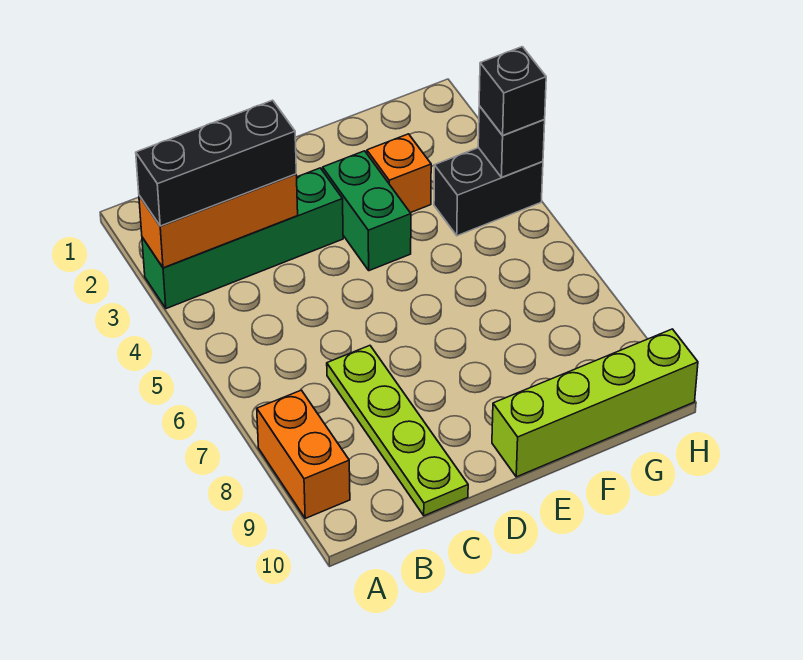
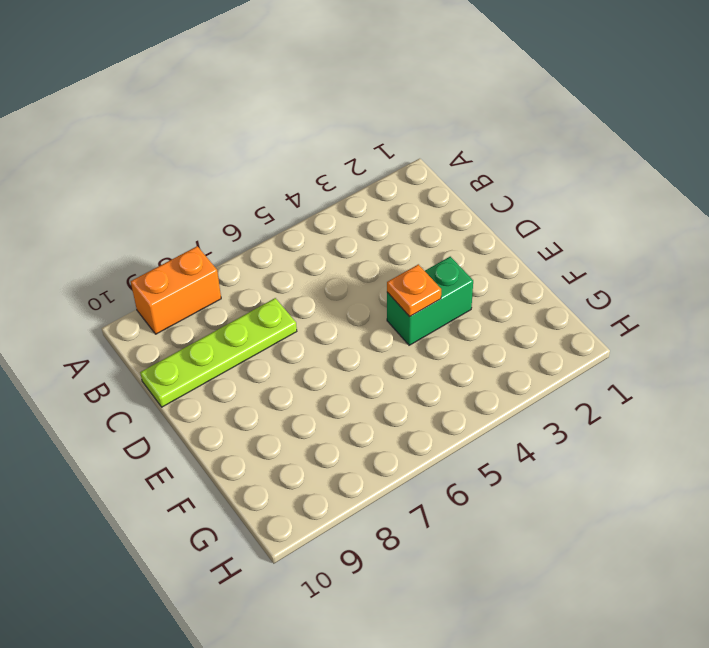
orange plate E4 level 2 -> none
none -> green brick A3:D3 level 1
none -> lime brick E10:H10 level 1

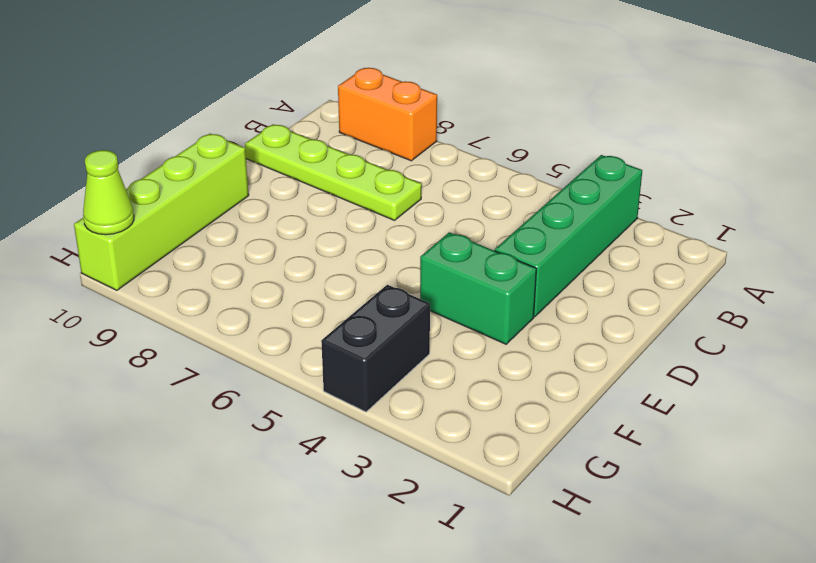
lime cone H10 level 2 -> none
none -> orange brick F3 level 1
none -> orange brick A3:C3 level 2

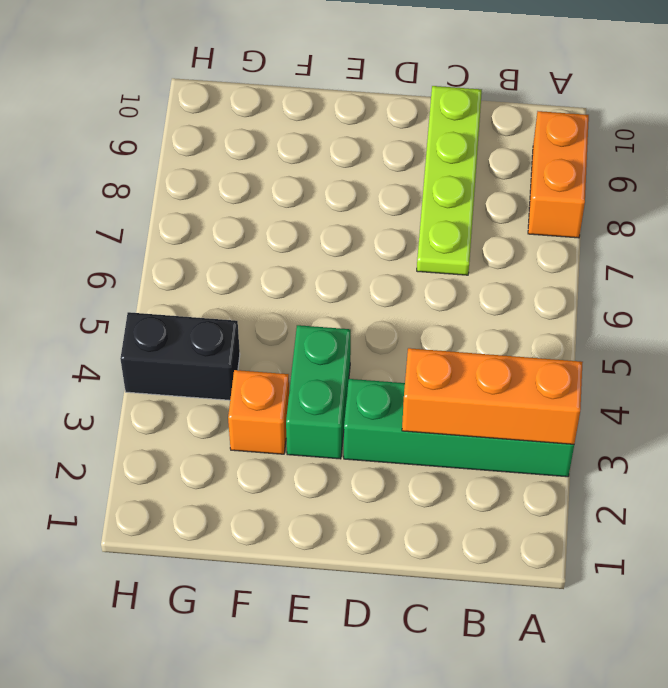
none -> lime brick E10:H10 level 1
none -> black brick H4 level 2

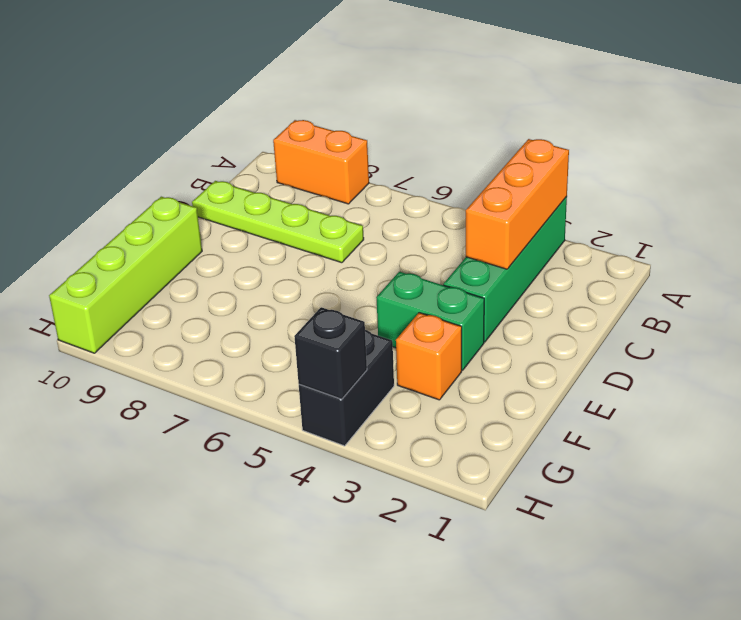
none -> black brick A3:C3 level 3
none -> black brick H4 level 3

